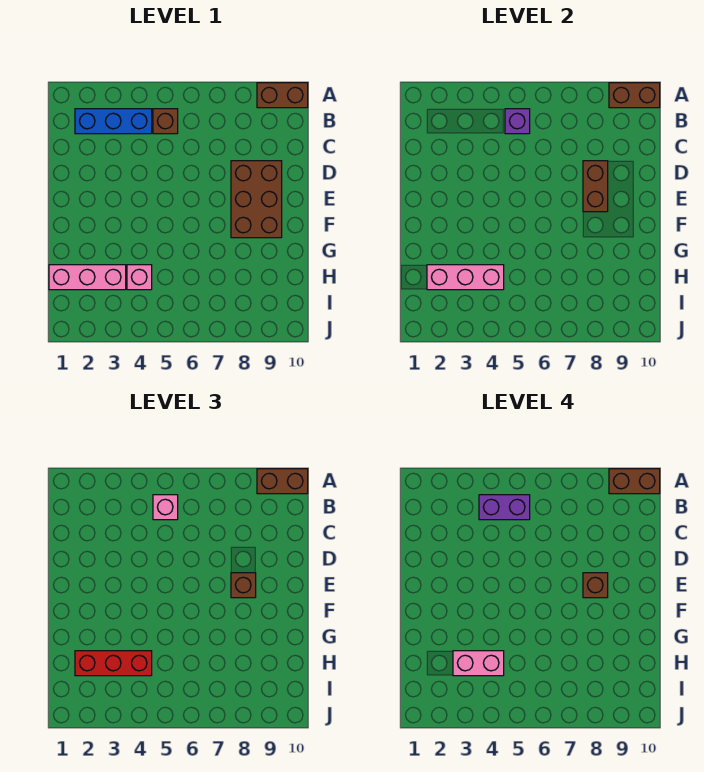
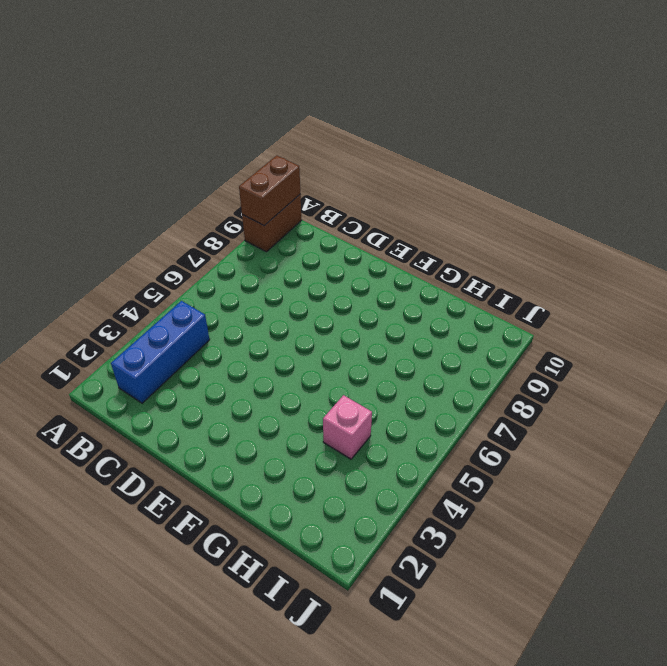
none -> brown brick B5 level 1
none -> brown brick D8:F9 level 1
none -> pink brick H1:H3 level 1

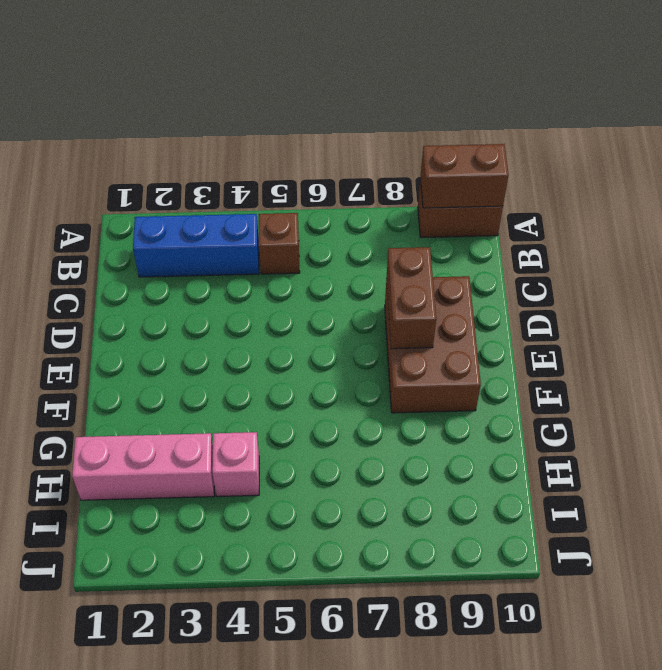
none -> purple brick B5 level 2
none -> pink brick H2:H4 level 2
none -> brown brick A9:A10 level 3

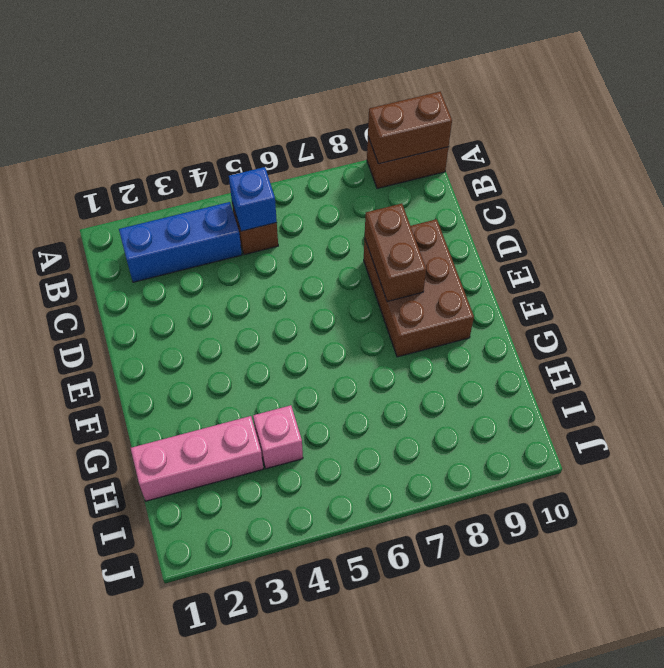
blue brick B5 level 2 -> purple brick B5 level 2
none -> pink brick H2:H4 level 2
none -> brown brick A9:A10 level 3
none -> pink brick B5 level 3

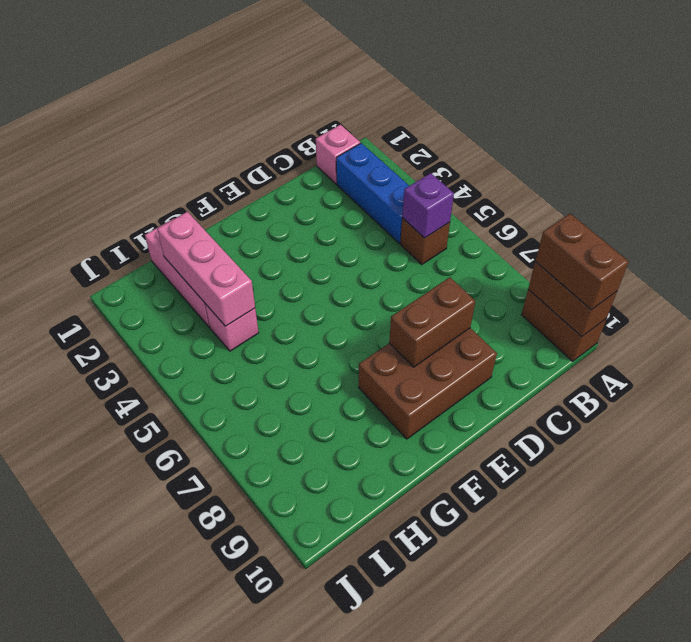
pink brick B1 level 1 -> pink brick B5 level 3
none -> brown brick E8 level 3
none -> red brick H2:H4 level 3
none -> brown brick A9:A10 level 4

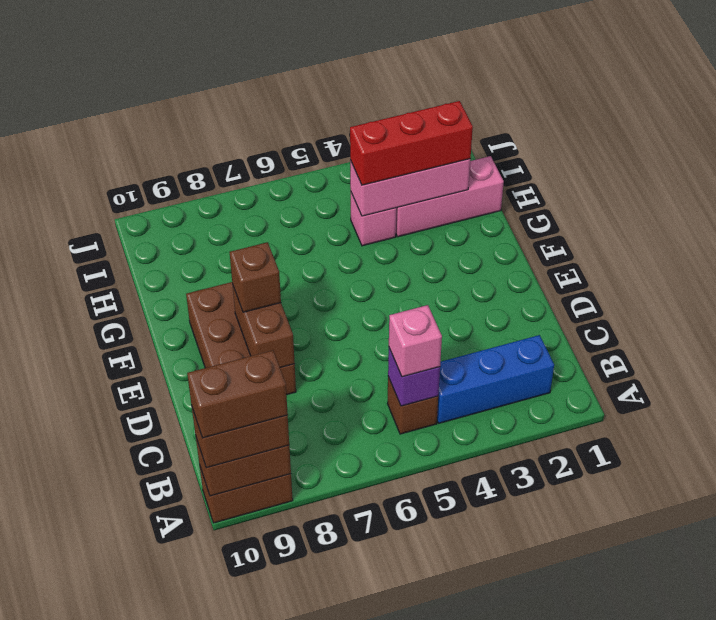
none -> purple brick B4:B5 level 4
none -> brown brick E8 level 4
none -> pink brick H3:H4 level 4

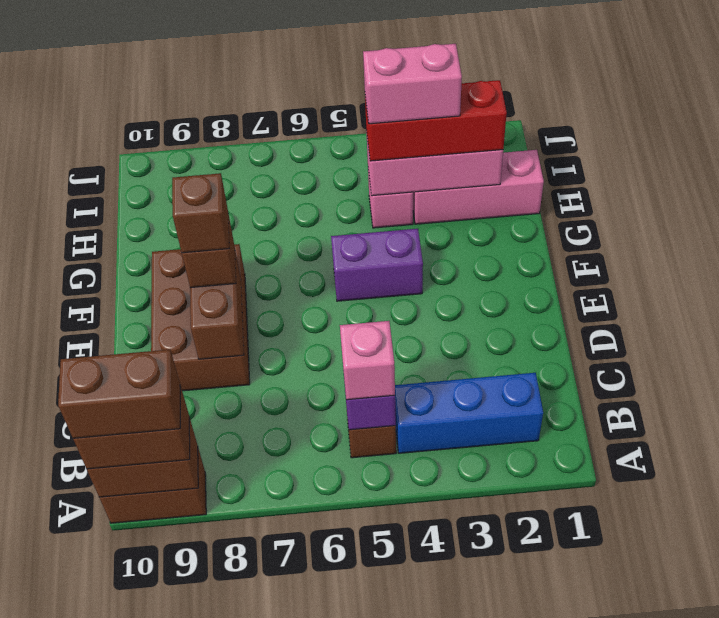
purple brick F4:F5 level 1 -> purple brick B4:B5 level 4

